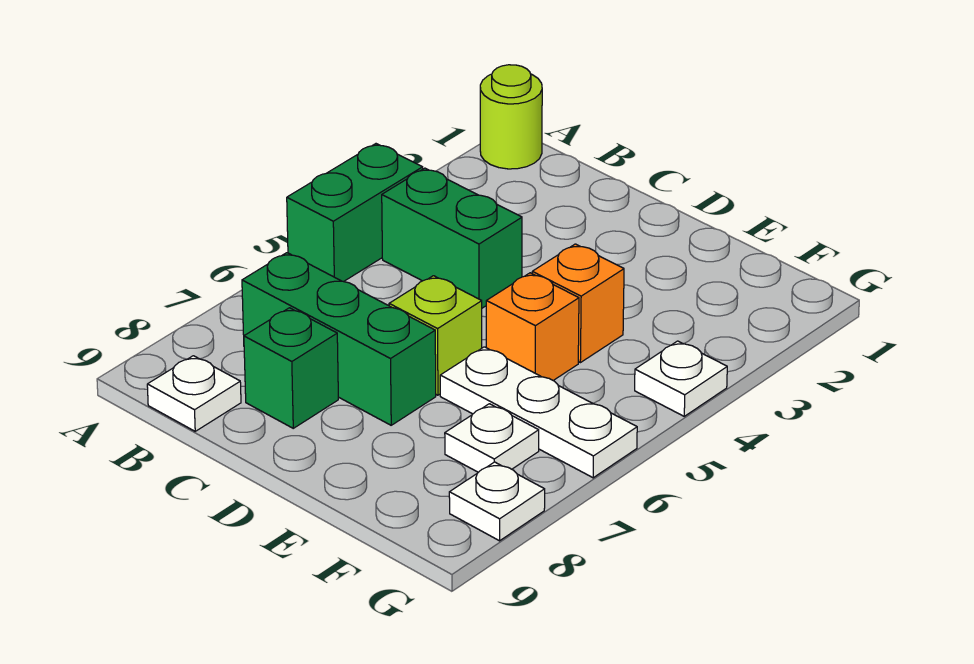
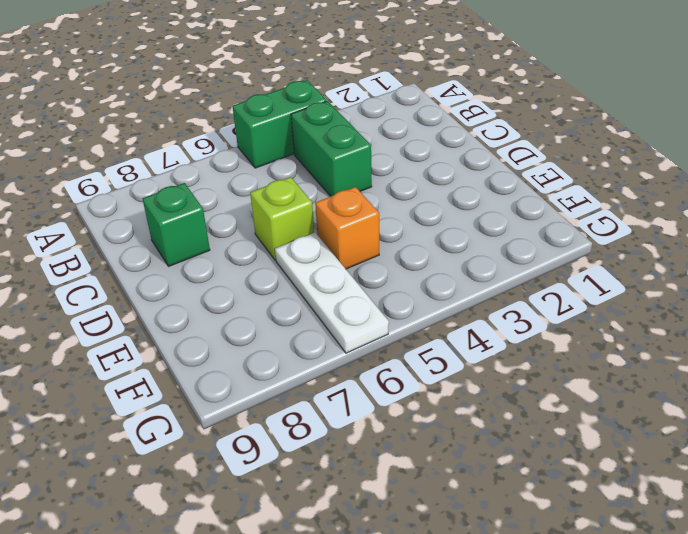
none -> lime round brick A1 level 1
none -> green brick B7:D7 level 1
none -> white plate B9 level 1

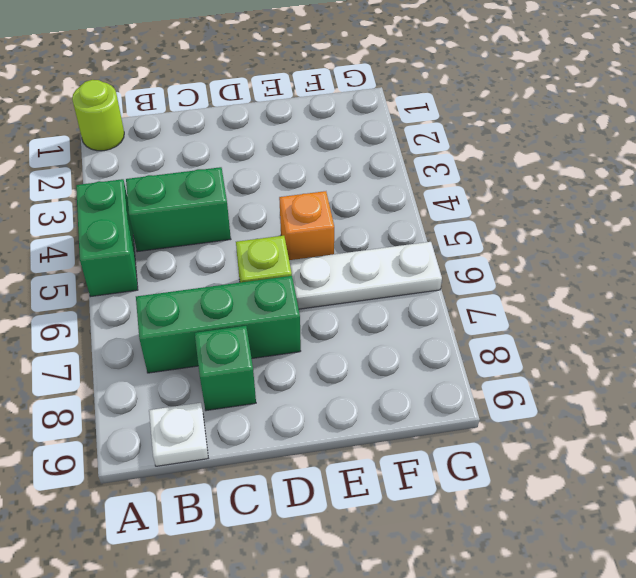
none -> orange brick E4 level 1
none -> white plate F7 level 1
none -> white plate G4 level 1

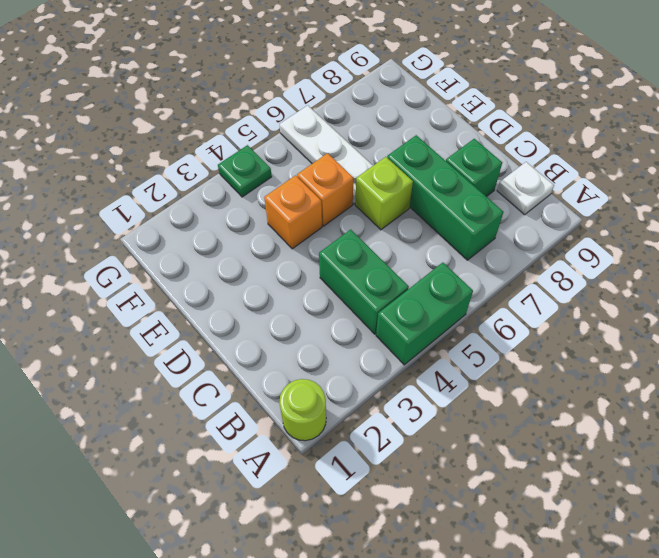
green plate G4 level 1 -> white plate G4 level 1
none -> white plate F7 level 1
none -> white plate G8 level 1

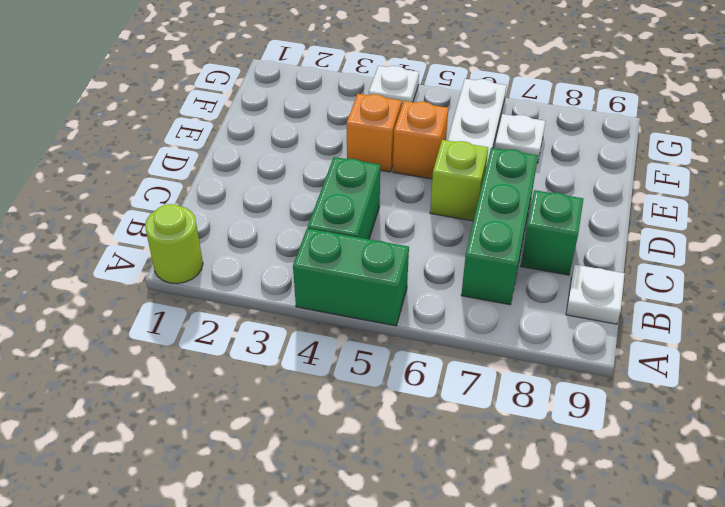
none -> white plate G8 level 1

